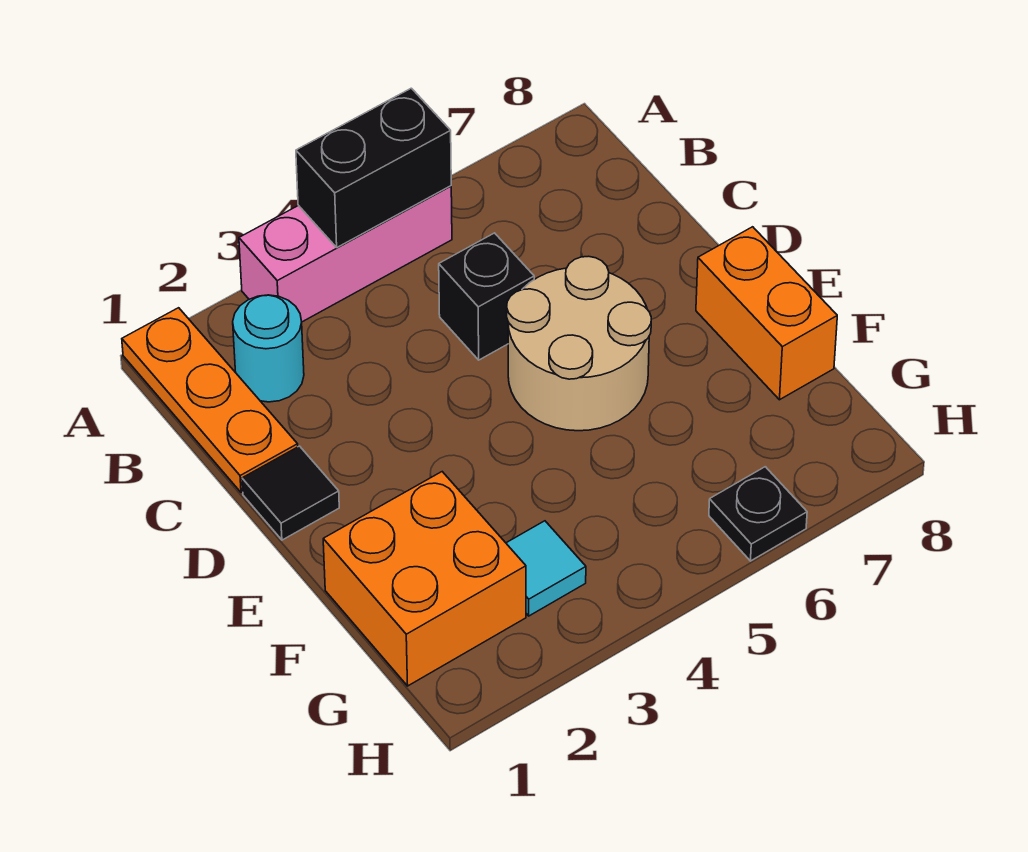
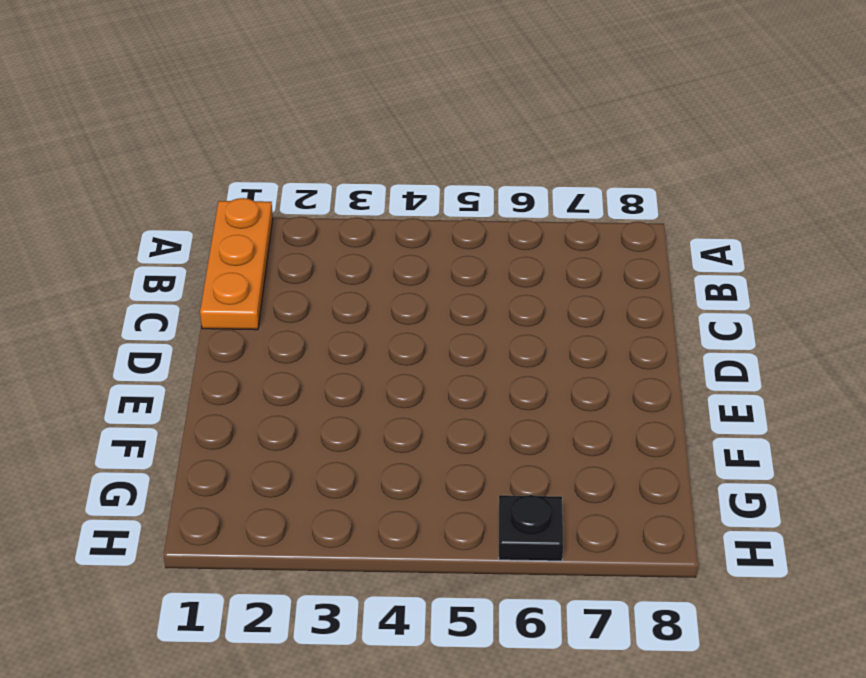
none -> pink brick A3:A5 level 1
none -> cyan round brick B2 level 1

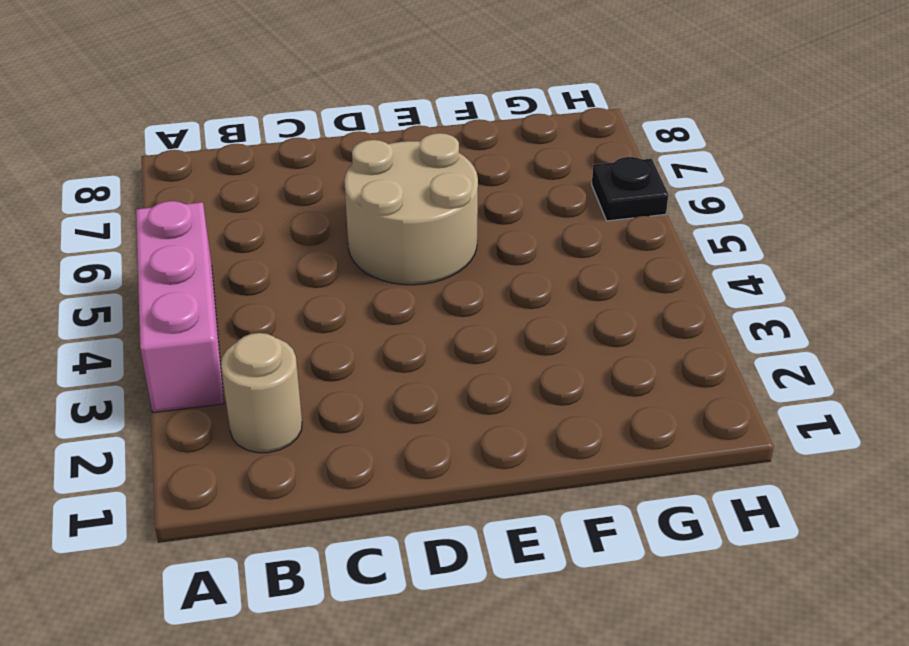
tan round brick B2 level 1 -> cyan round brick B2 level 1
none -> orange plate A1:C1 level 1
none -> black brick C5 level 1

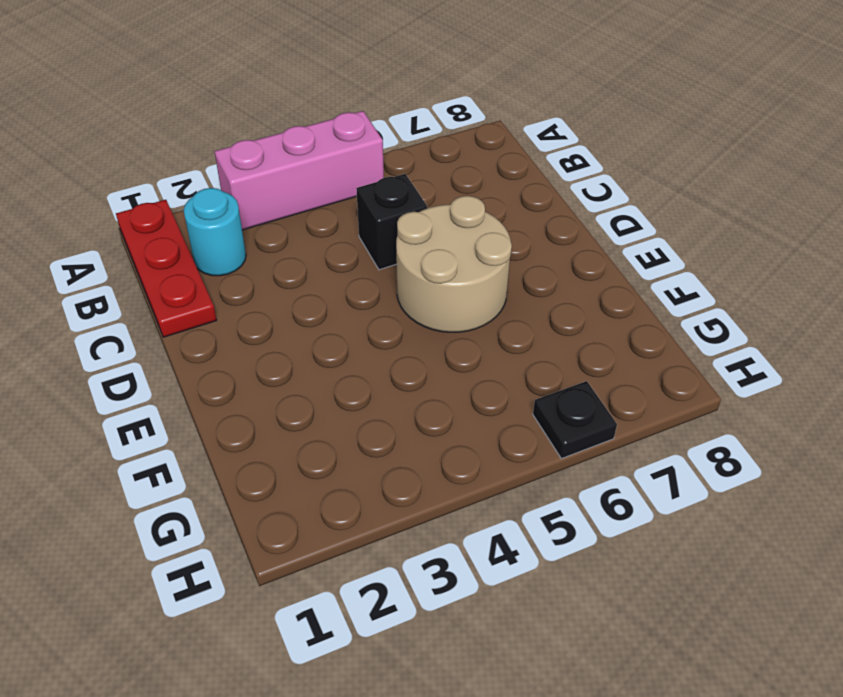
red plate A1:C1 level 1 -> orange plate A1:C1 level 1
none -> black tile D1 level 1
none -> orange brick E8:F8 level 1

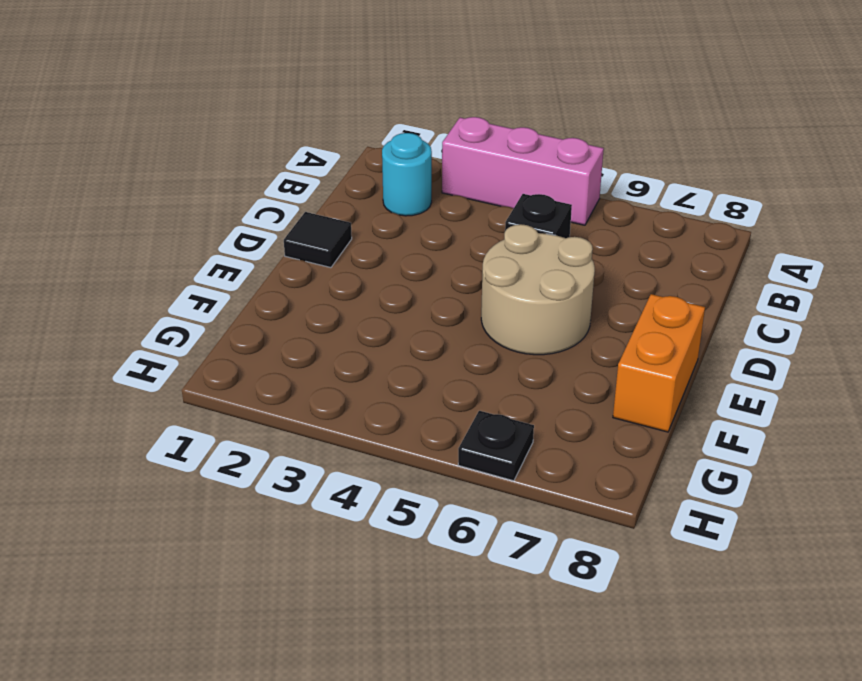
none -> orange plate A1:C1 level 1
none -> orange brick F1:G2 level 1

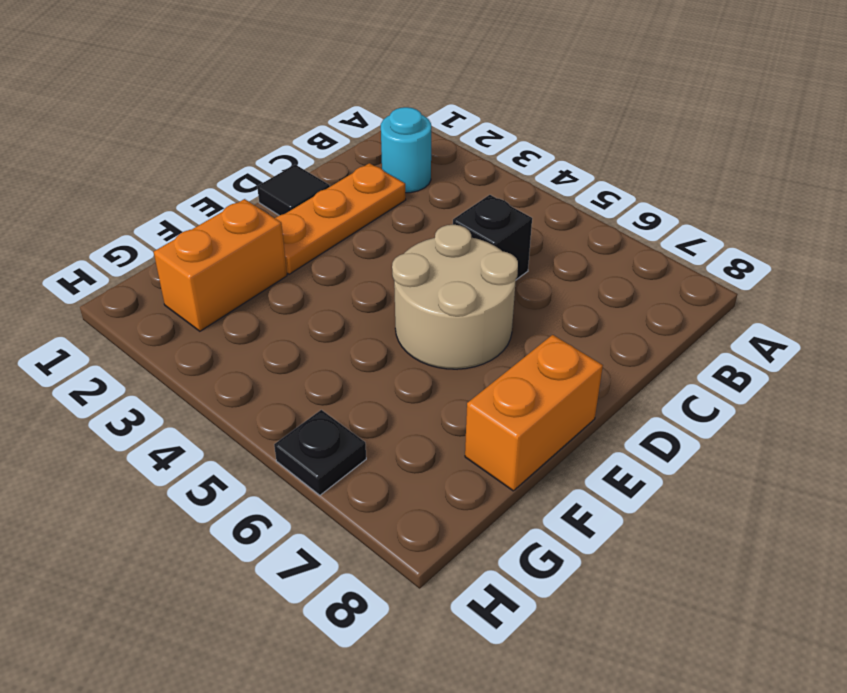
orange plate C2:E2 level 1 -> orange plate A1:C1 level 1
orange brick F2:G2 level 1 -> orange brick F1:G2 level 1
none -> pink brick A3:A5 level 1
none -> cyan tile G3 level 1

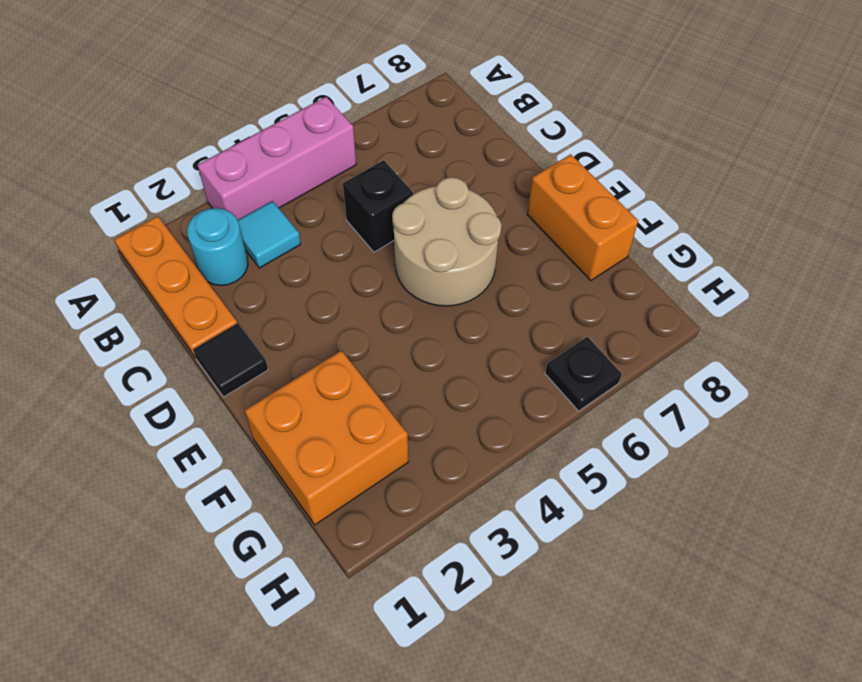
cyan tile B3 level 1 -> cyan tile G3 level 1
none -> black brick A4:A5 level 2

